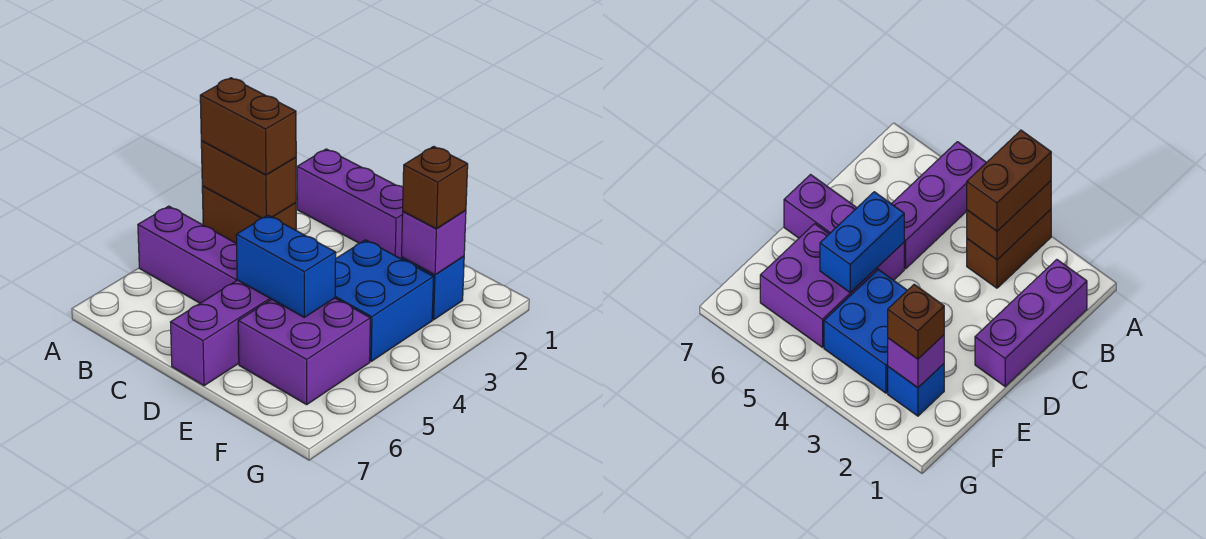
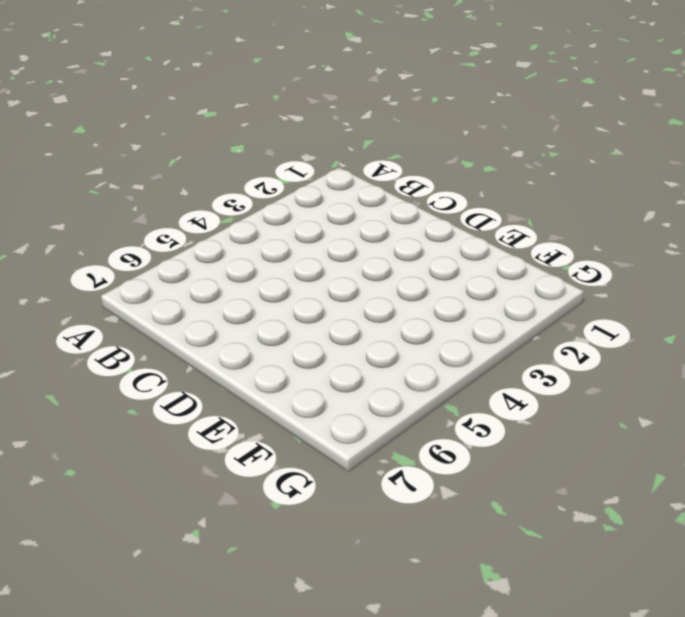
none -> brown brick A3:B3 level 1
none -> purple brick A5:C5 level 1
none -> purple brick B1:D1 level 1

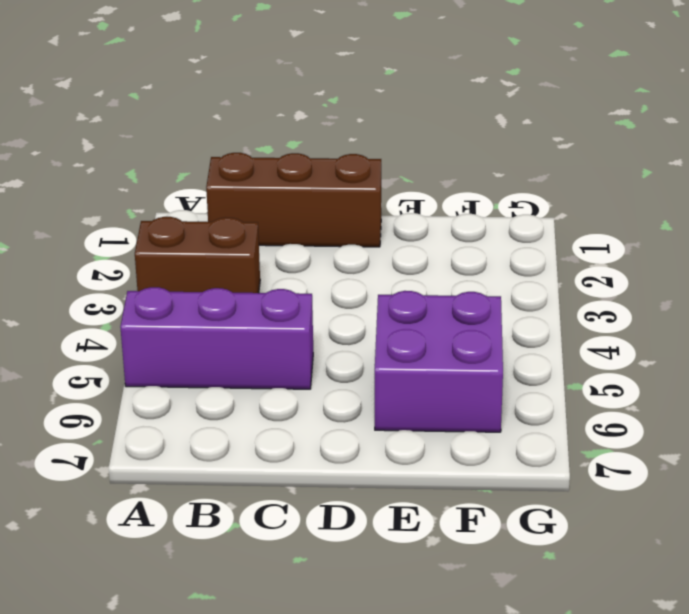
brown brick B1:D1 level 1 -> purple brick B1:D1 level 1
none -> purple brick D5:D7 level 1
none -> blue brick E3:F4 level 1
none -> blue brick F2 level 1

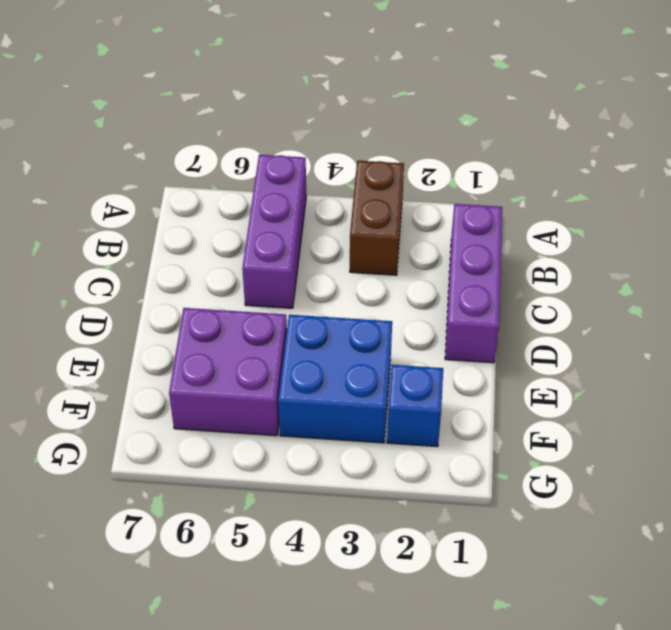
none -> purple brick D5:D7 level 1
none -> brown brick A3:B3 level 2
none -> blue brick D5:E5 level 2

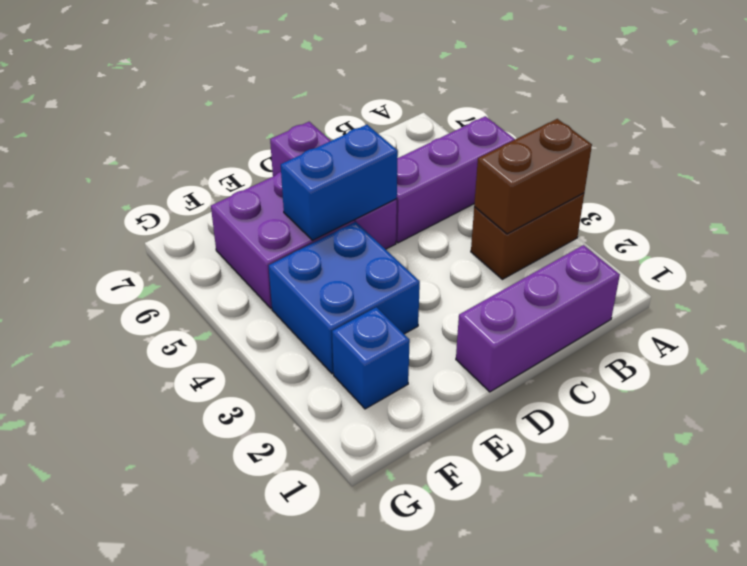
none -> purple brick F2 level 2
none -> brown brick A3:B3 level 3
none -> brown brick F2 level 3

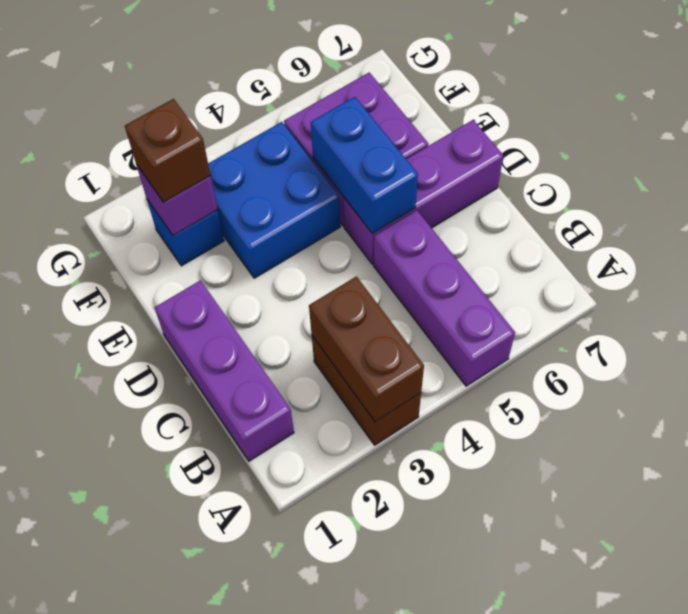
none -> brown brick A3:B3 level 3

